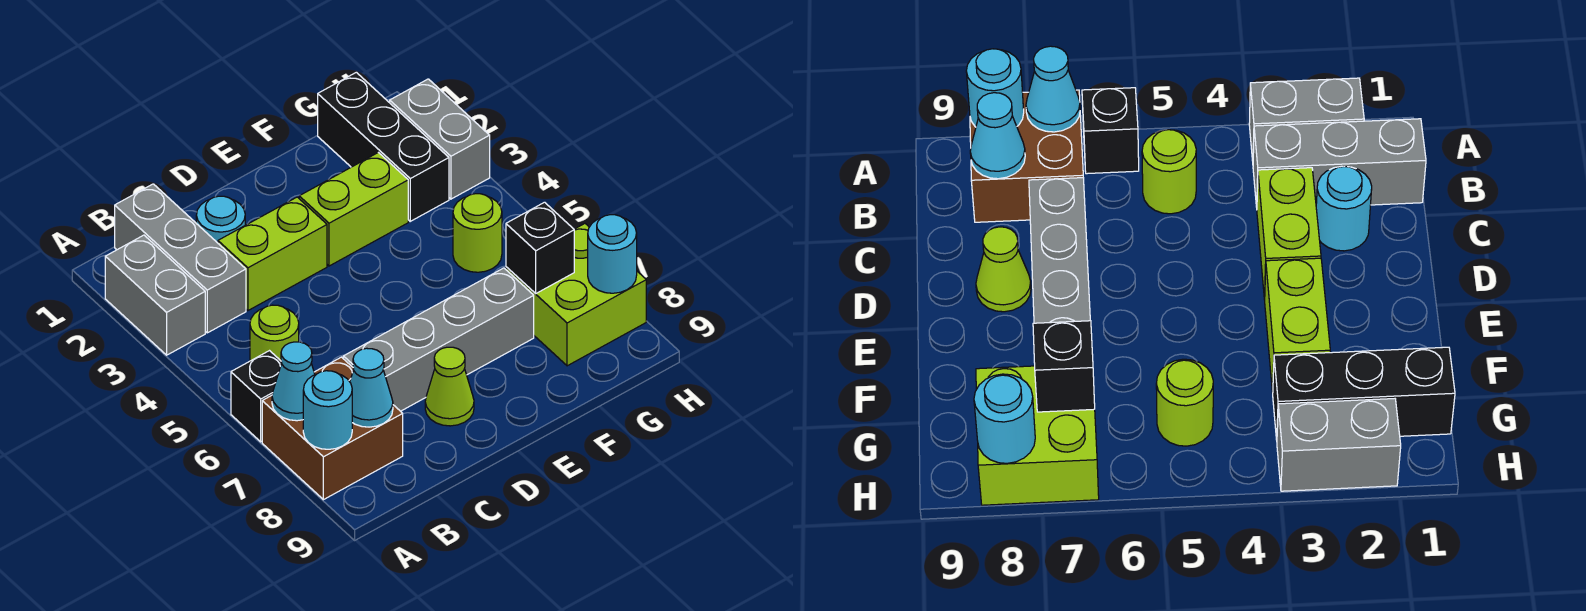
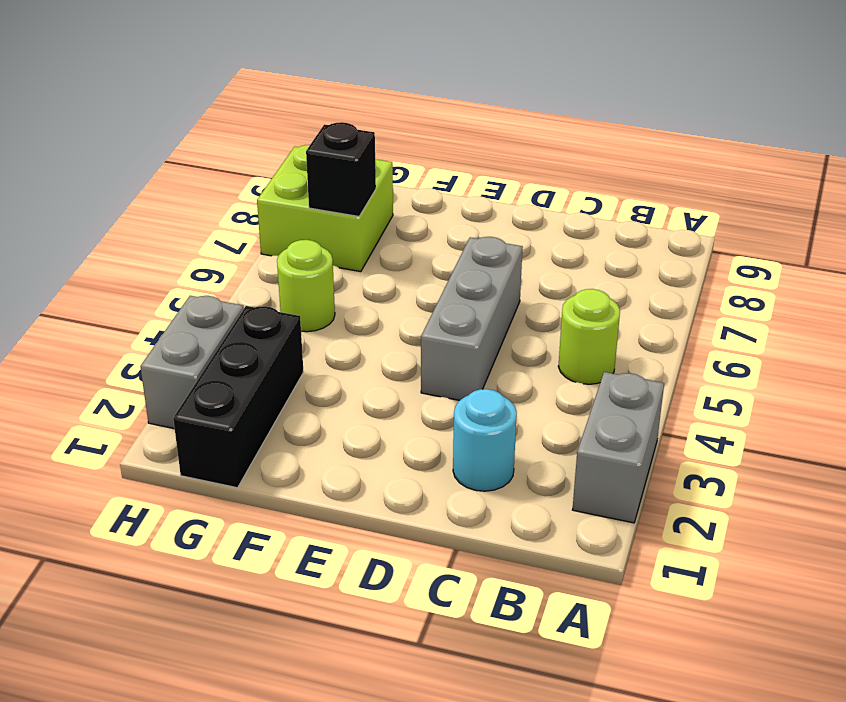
grey brick D4:D6 level 1 -> grey brick B1:B3 level 1
none -> black brick A6 level 1
none -> brown brick A7:B8 level 1
none -> lime brick C3:D3 level 1

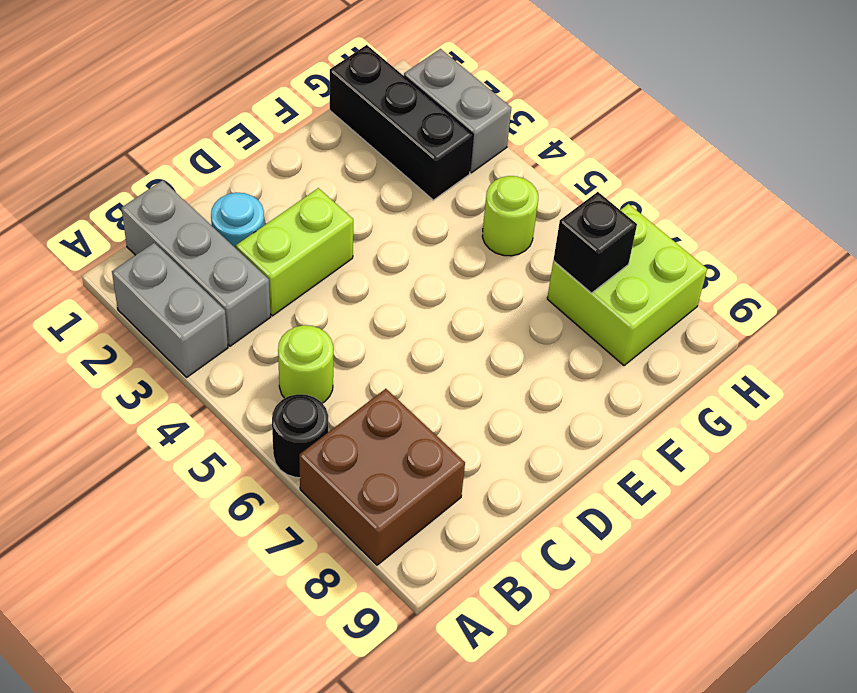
black round brick A6 level 1 -> black brick A6 level 1
none -> grey brick C7:F7 level 1
none -> lime cone D8 level 1
none -> lime brick E3:F3 level 1

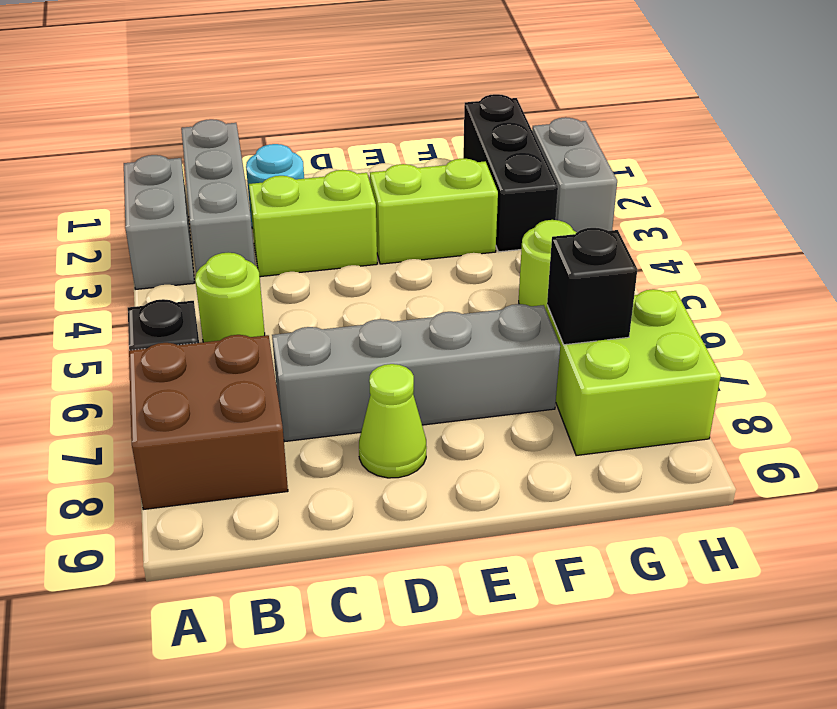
none -> cyan cone A7 level 2
none -> cyan round brick A8 level 2
none -> cyan cone B8 level 2

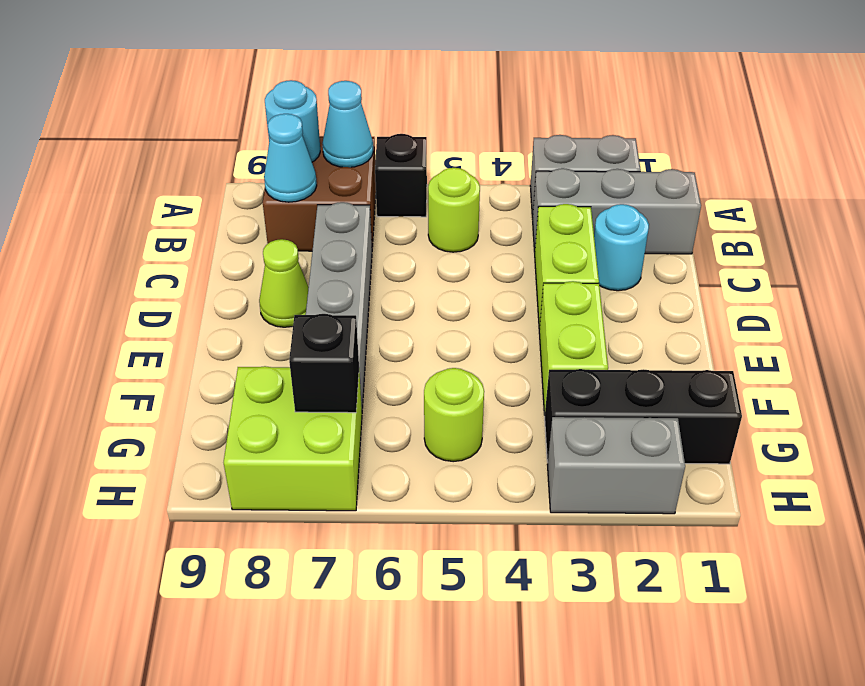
none -> cyan round brick H8 level 2

